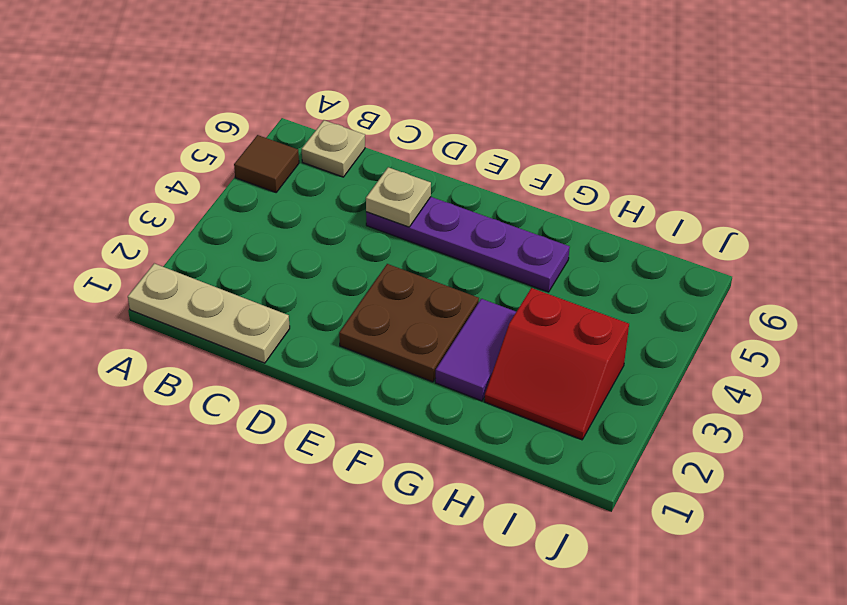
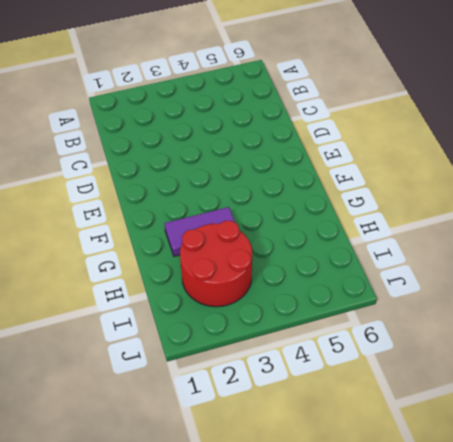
red round brick H2:I3 level 1 -> red slope H2:I3 level 1 top 3
none -> tan plate A1:C1 level 1
none -> brown tile A5 level 1

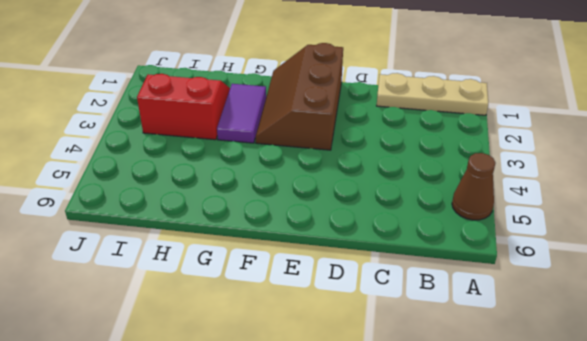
brown cone A5 level 1 -> brown tile A5 level 1
brown slope E1:F3 level 1 top E -> brown plate E2:F3 level 1
none -> tan plate B6 level 1
none -> purple plate D5:G5 level 1

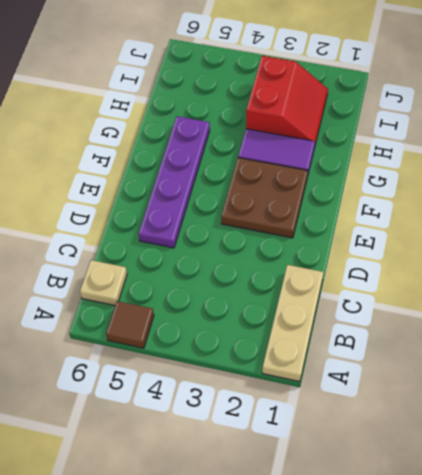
none -> tan plate D5 level 2

